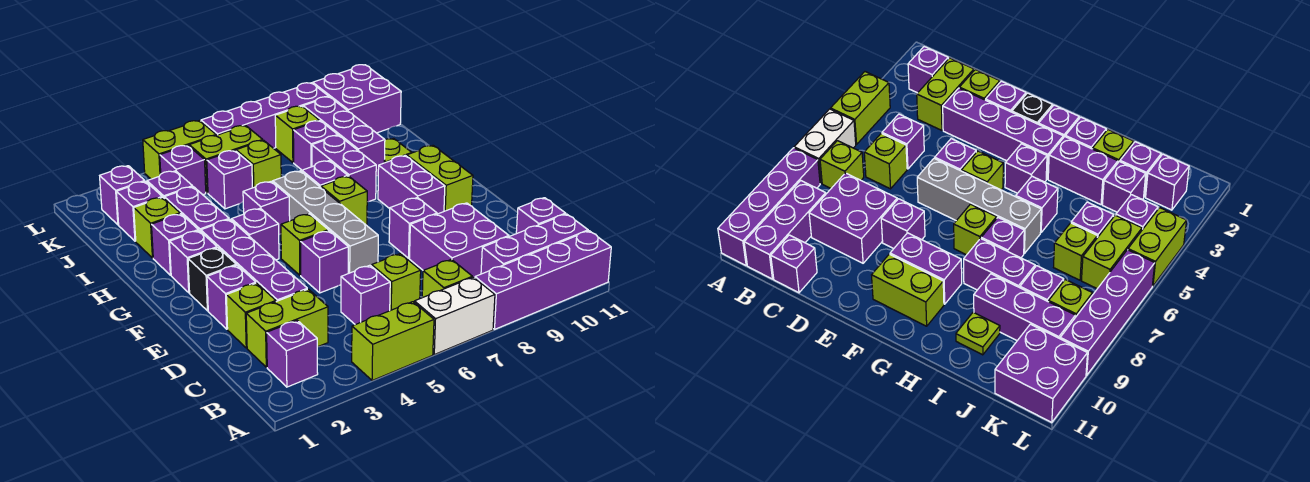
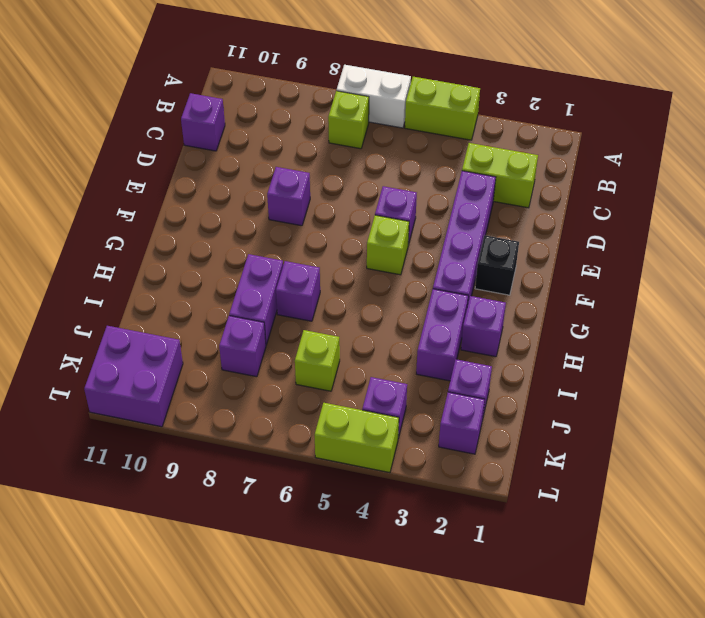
none -> purple brick A8:A11 level 1
none -> purple brick B2 level 1
none -> purple brick B9:B11 level 1
none -> purple brick C5 level 1

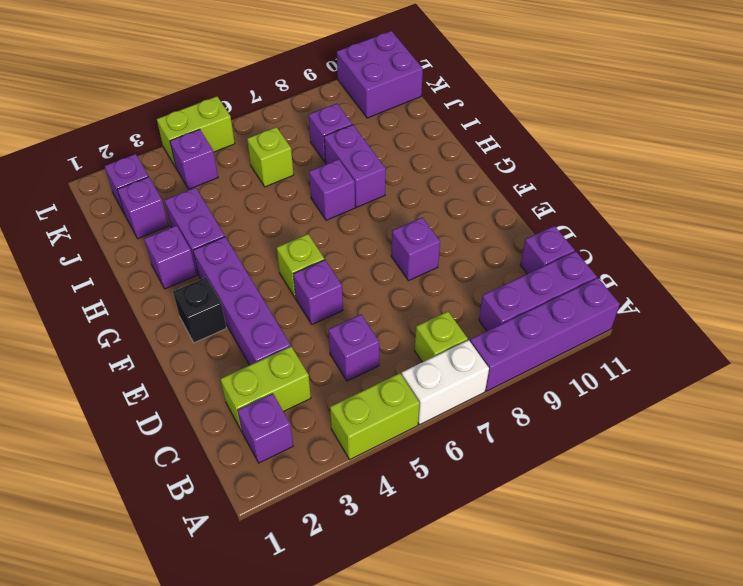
none -> lime brick C6 level 1
none -> purple brick C8:D9 level 1
none -> lime brick D2 level 1
none -> purple brick E2 level 1

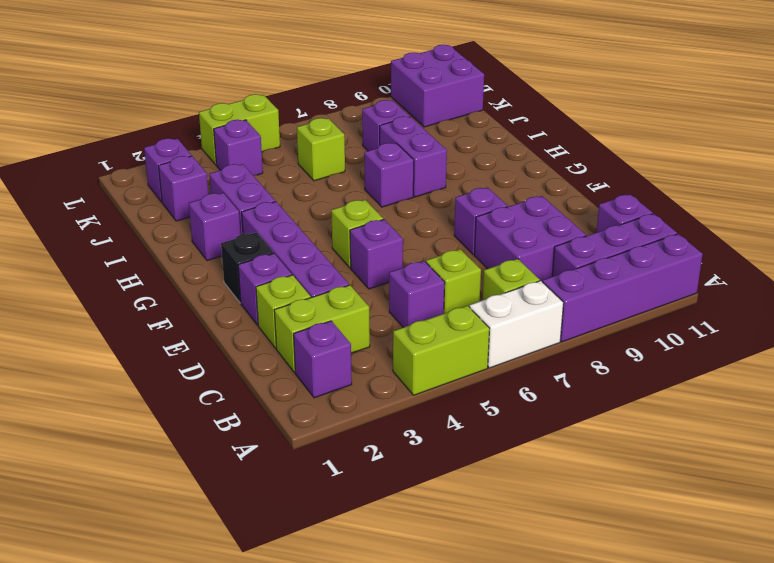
none -> grey brick E6:H6 level 1
none -> purple brick F9:G9 level 1
none -> lime brick F10:G10 level 1
none -> purple brick G2 level 1

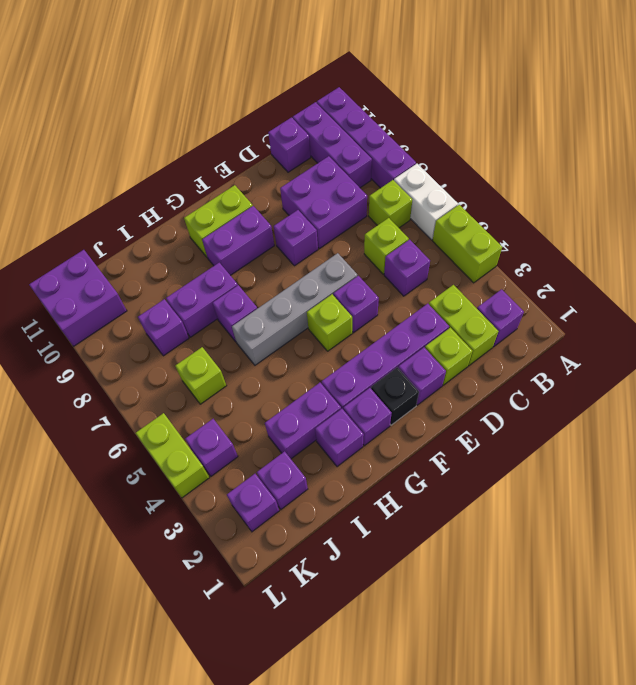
none -> purple brick G4 level 1
none -> lime brick G7 level 1
none -> purple brick H5 level 1
none -> lime brick I2 level 1

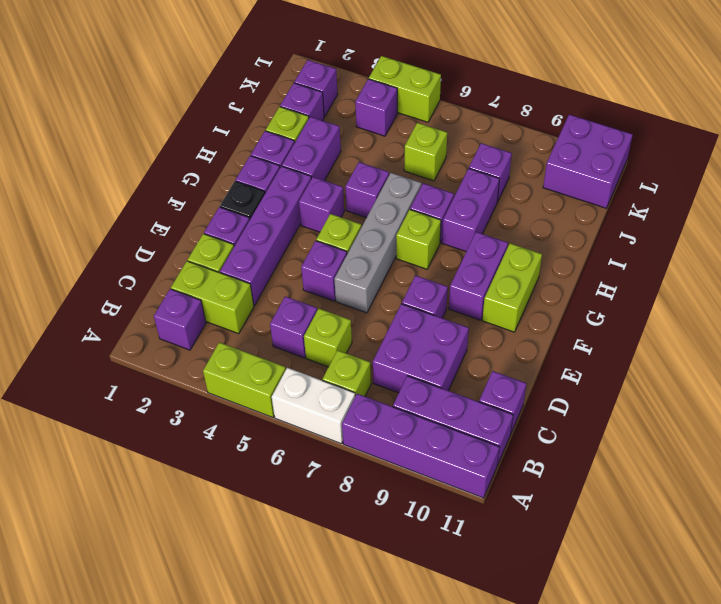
none -> purple brick I9:K9 level 1
none -> lime plate I10 level 1
none -> purple brick J3 level 1
none -> purple brick J5 level 1

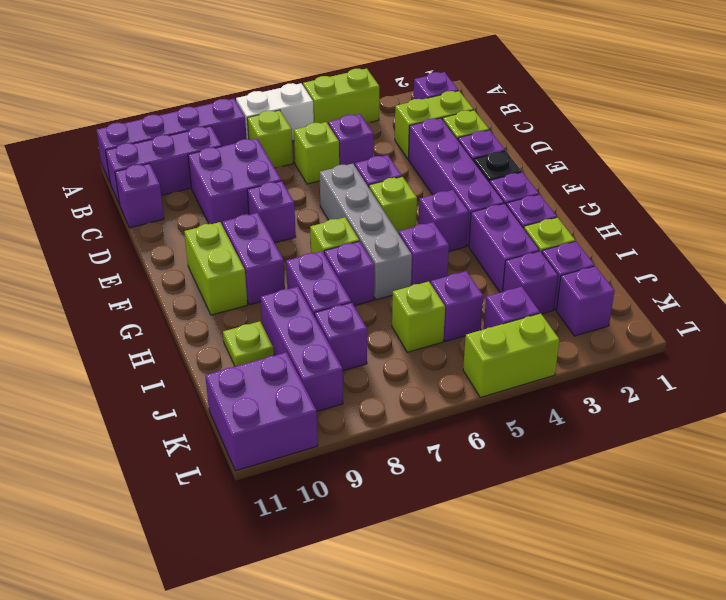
none -> lime brick K5:K6 level 1
none -> lime brick K8 level 1
none -> purple brick L6:L9 level 1

